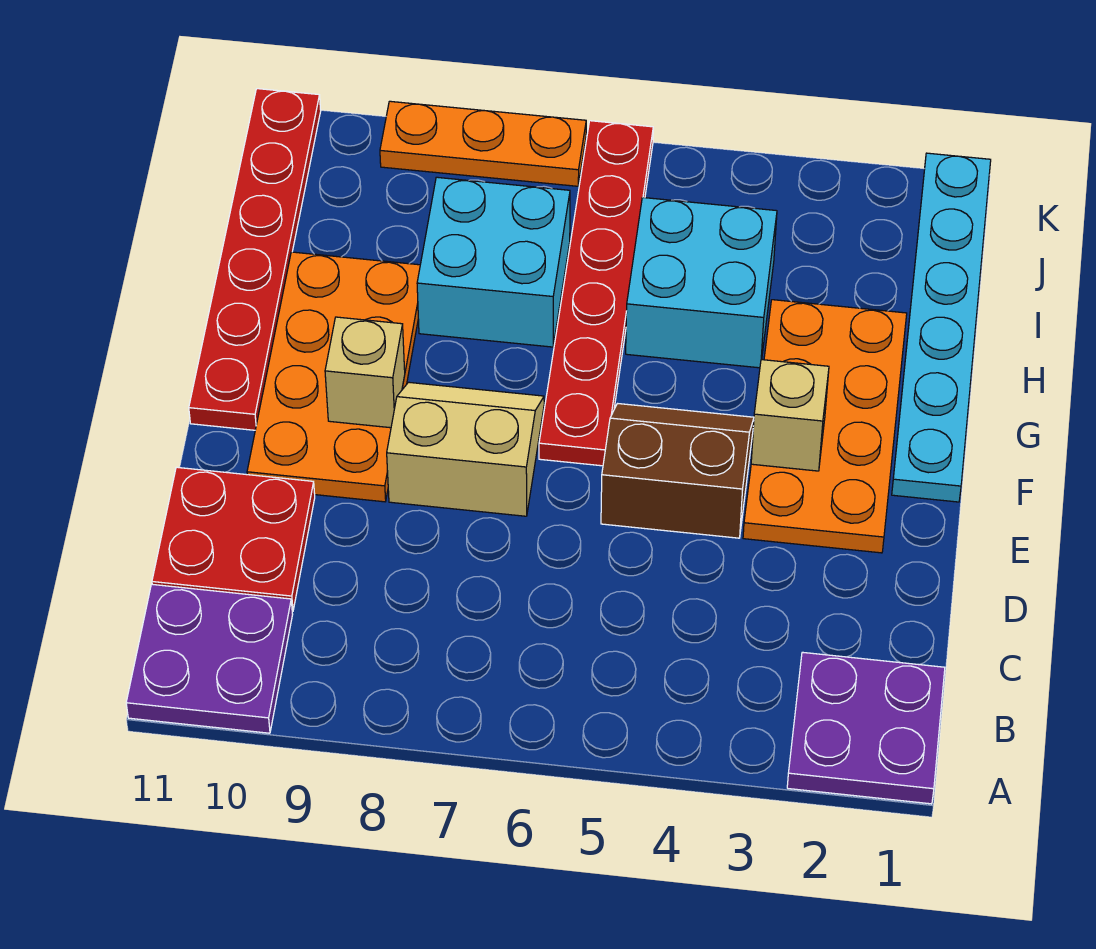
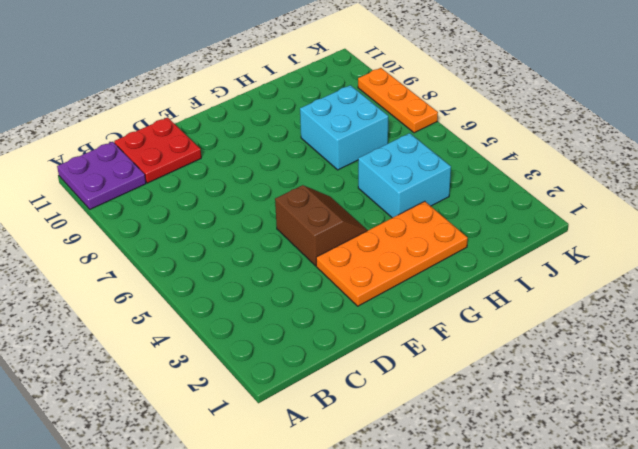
none -> purple plate A1:B2 level 1
none -> tan slope E7:F8 level 1 top E
none -> orange plate E9:H10 level 1

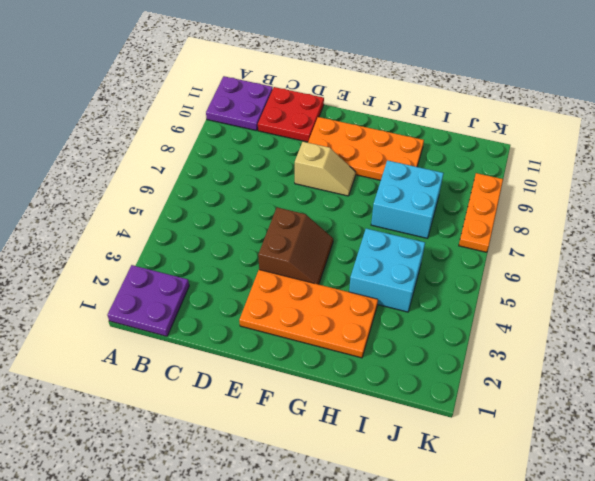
tan slope E8:F8 level 1 top E -> tan slope E7:F8 level 1 top E
none -> cyan plate F1:K1 level 1
none -> red plate F6:K6 level 1
none -> red plate F11:K11 level 1

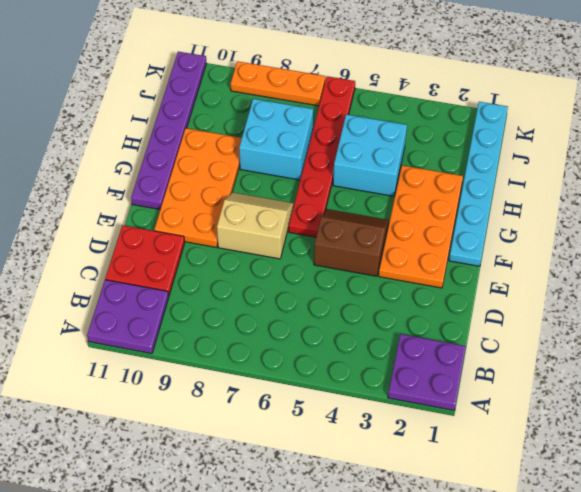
purple plate F11:K11 level 1 -> red plate F11:K11 level 1
none -> tan brick F3 level 2
none -> tan brick F9 level 2

